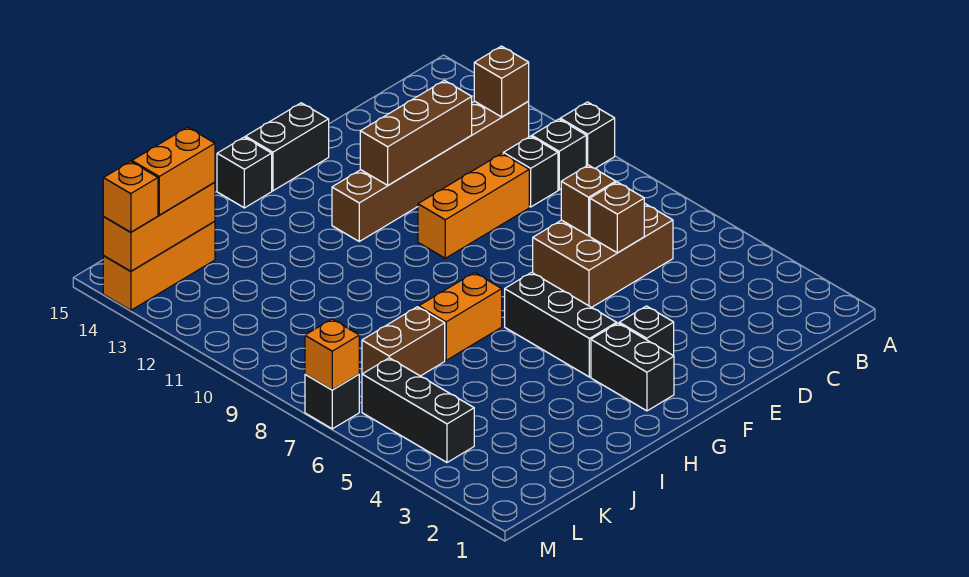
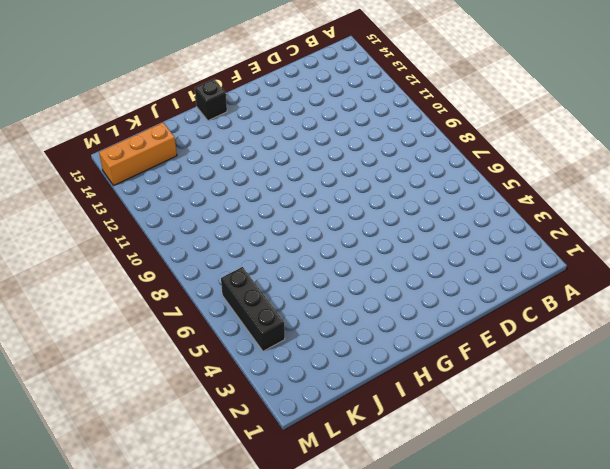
none -> black brick A10 level 1
none -> black brick B10 level 1
none -> brown brick B12:G12 level 1

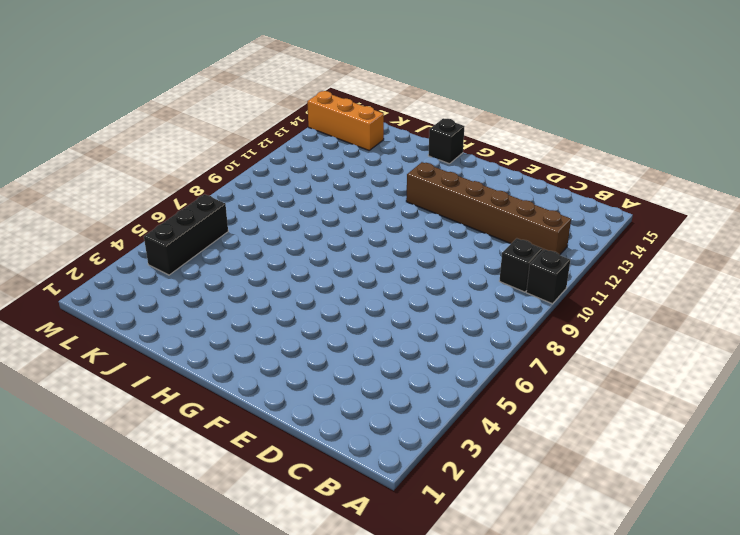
none -> brown brick C6:E7 level 1
none -> black brick C10 level 1
none -> orange brick D10:F10 level 1

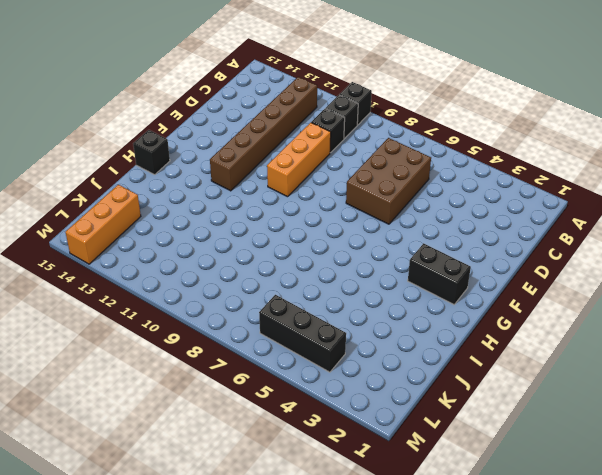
none -> black brick F3 level 1
none -> black brick F15:G15 level 1
none -> black brick G4:G6 level 1

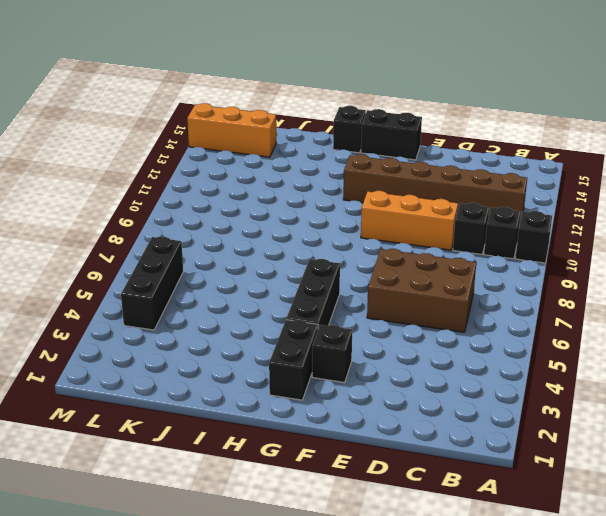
none -> orange brick H7:I7 level 1
none -> brown brick J7:K7 level 1
none -> black brick M7 level 1

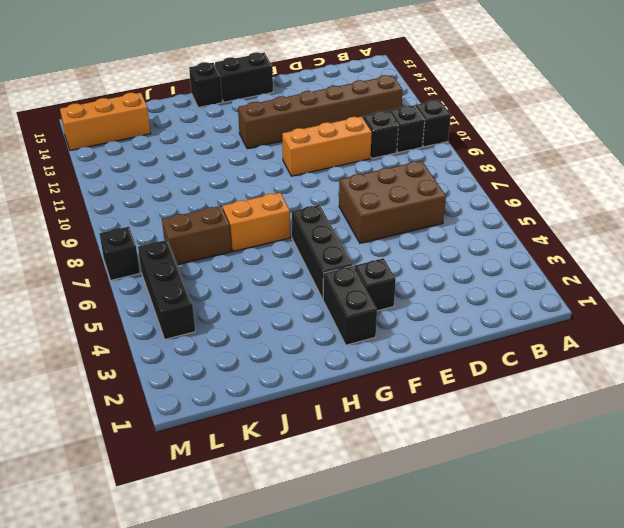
none -> brown brick B12 level 2
none -> brown brick D6 level 2
none -> brown brick D7 level 2

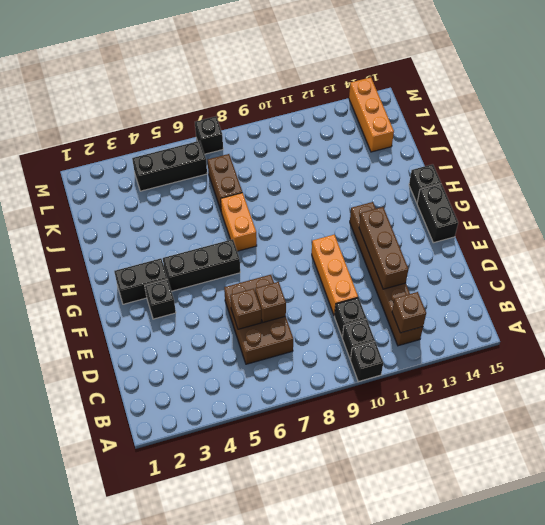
none -> orange brick K14:M14 level 2
none -> orange brick M7 level 2
none -> orange brick K14:L14 level 3

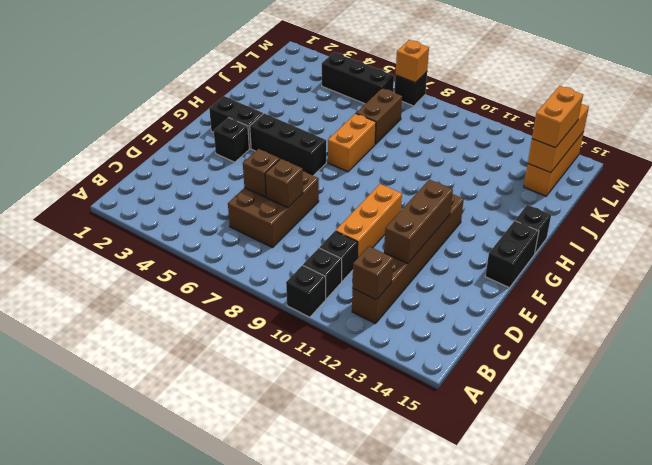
none -> orange brick M14 level 3

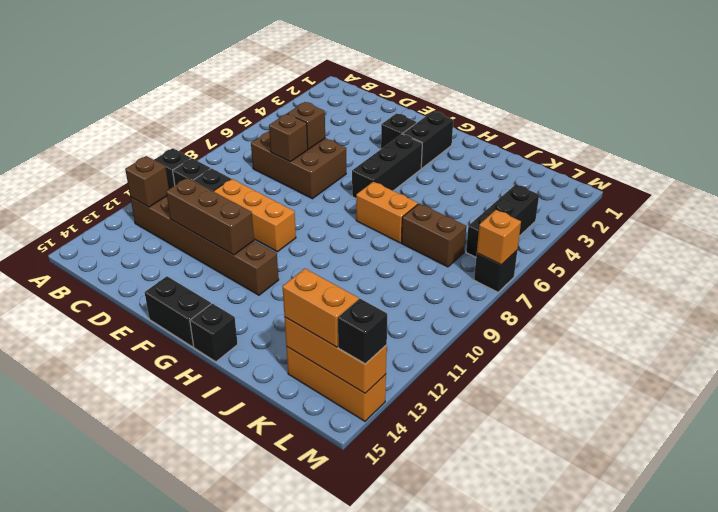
black brick M14 level 3 -> orange brick M14 level 3

